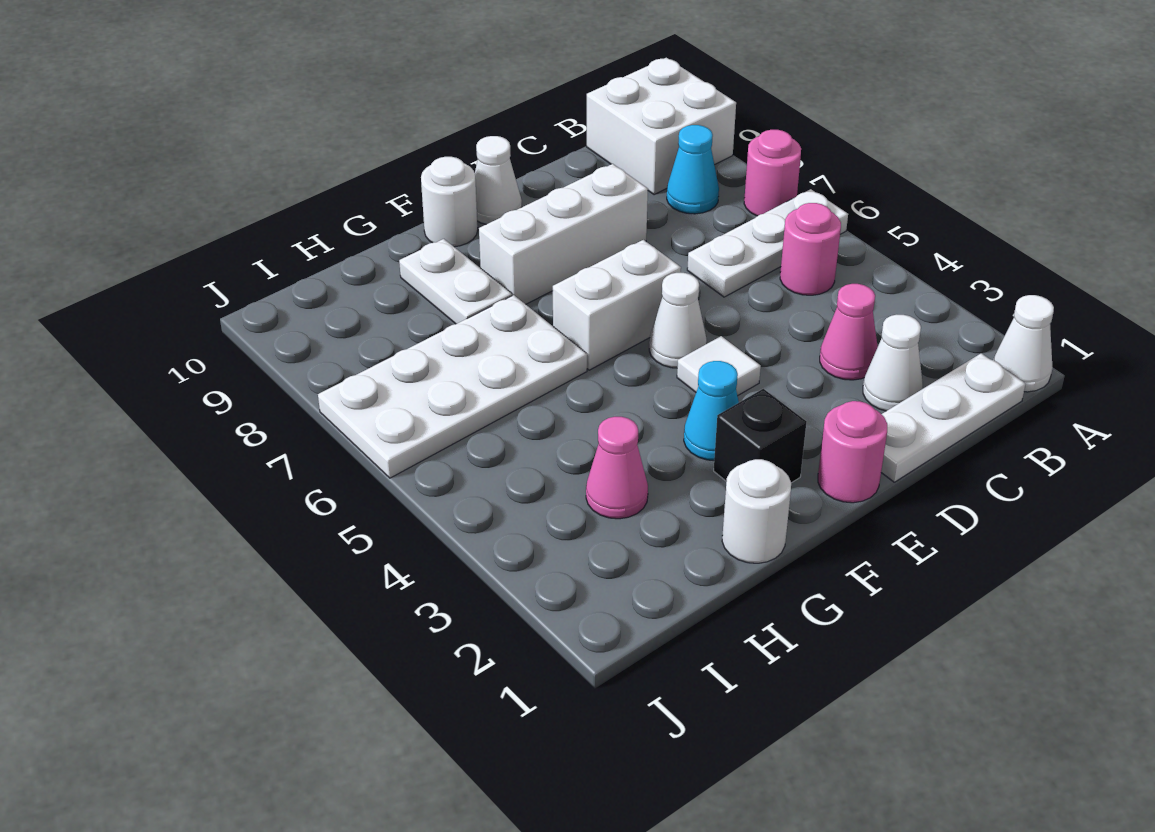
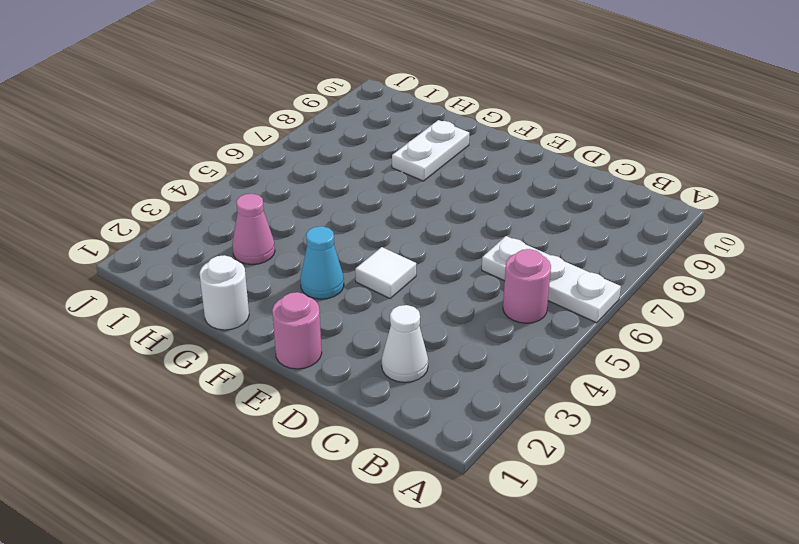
none -> white cone A1 level 1
none -> pink round brick A7 level 1
none -> white brick A9:B10 level 1

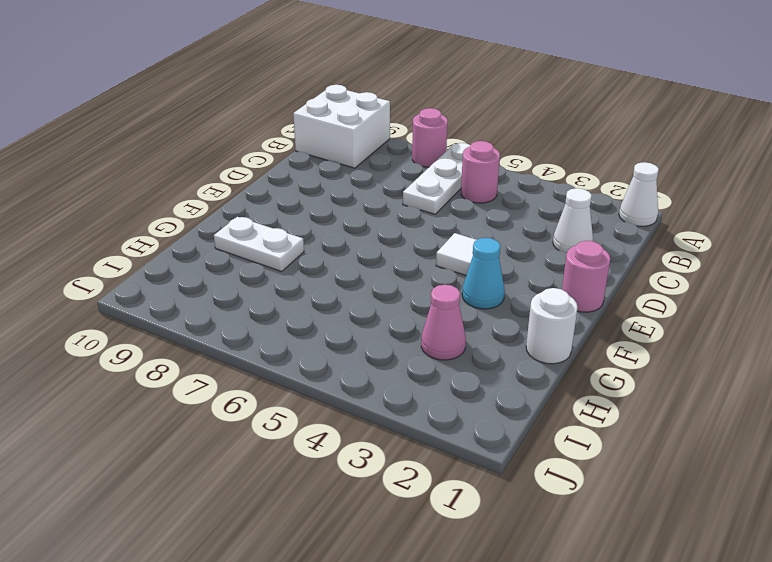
none -> white plate B1:D1 level 1
none -> cyan cone B8 level 1
none -> pink cone C3 level 1

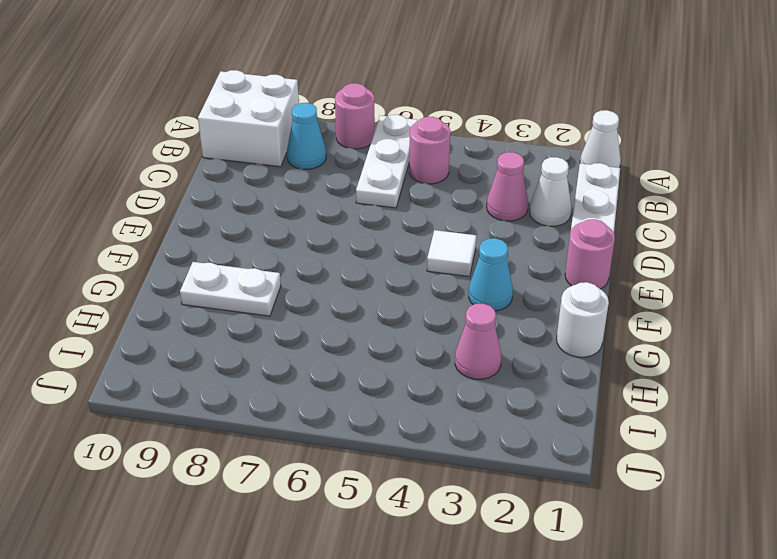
none -> white brick D8:F8 level 1
none -> white cone E5 level 1
none -> white brick E6:F6 level 1

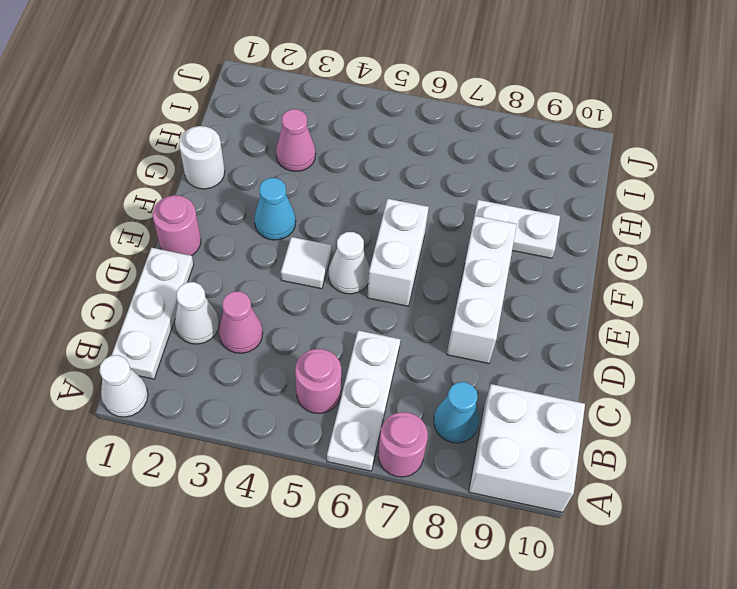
none -> white cone E10 level 1
none -> black brick F2 level 1
none -> white round brick F10 level 1

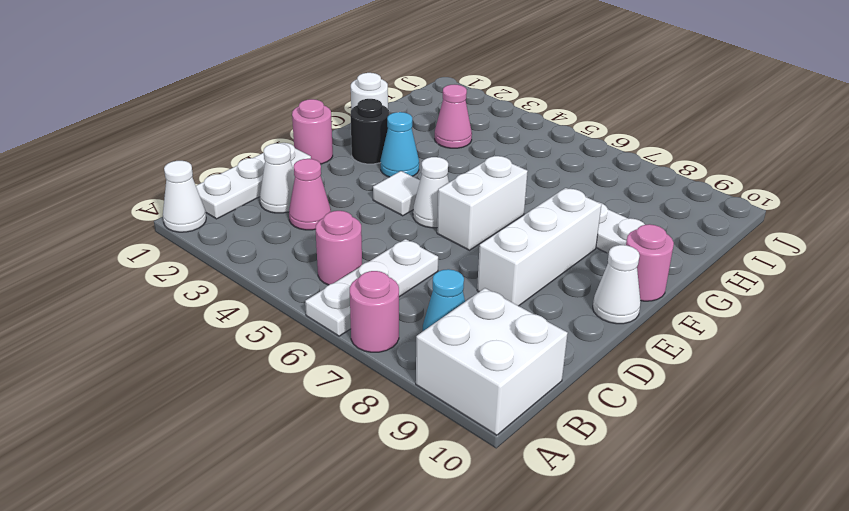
black round brick F2 level 1 -> black brick F2 level 1
pink round brick F10 level 1 -> white round brick F10 level 1
none -> white plate G6:J7 level 1

